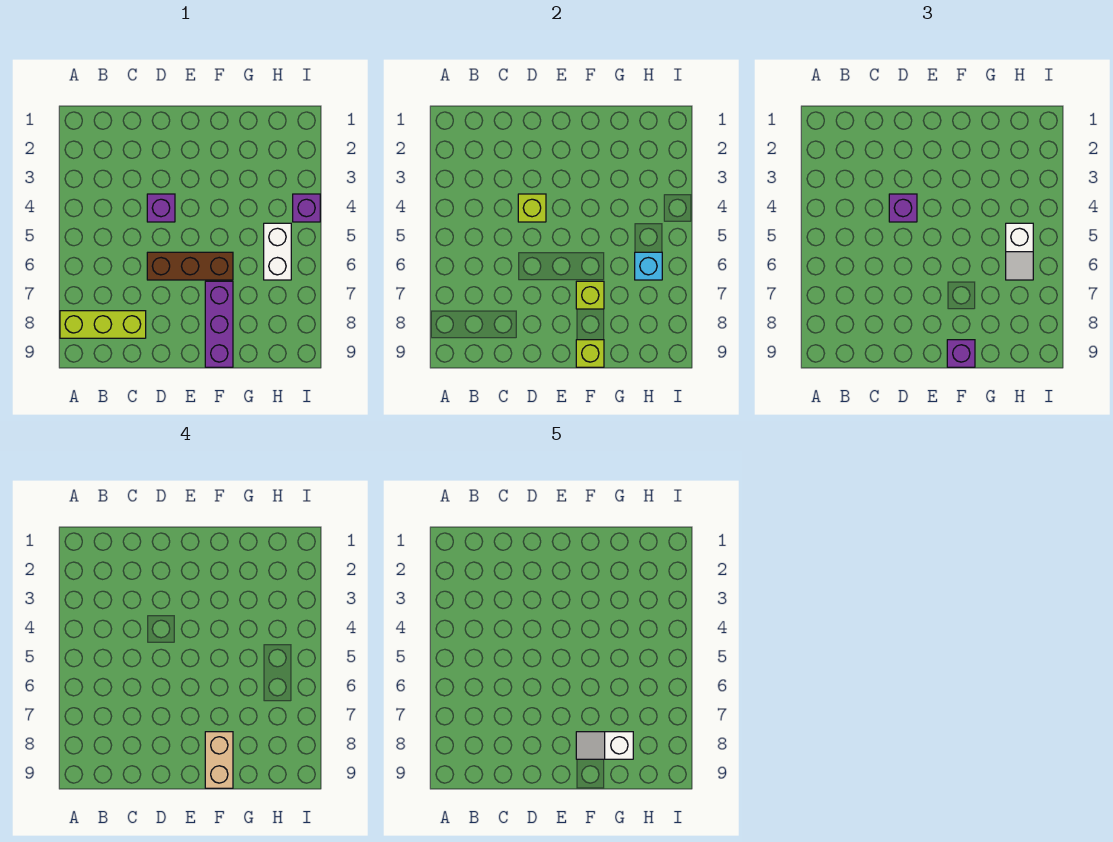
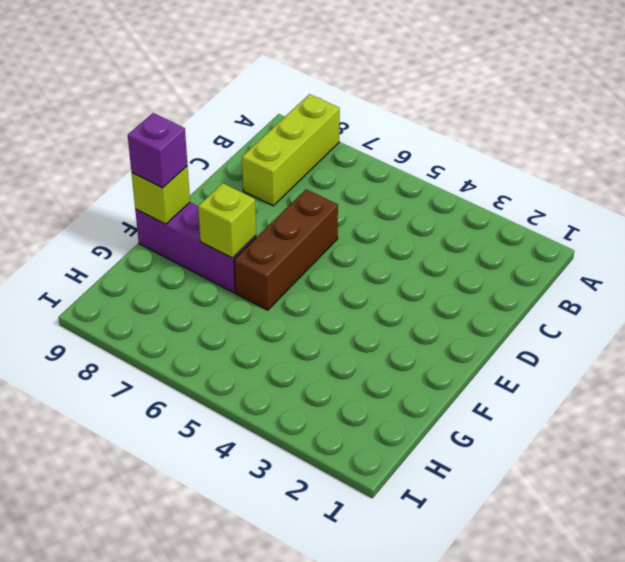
none -> purple brick D4 level 1
none -> white brick H5:H6 level 1
none -> purple brick I4 level 1

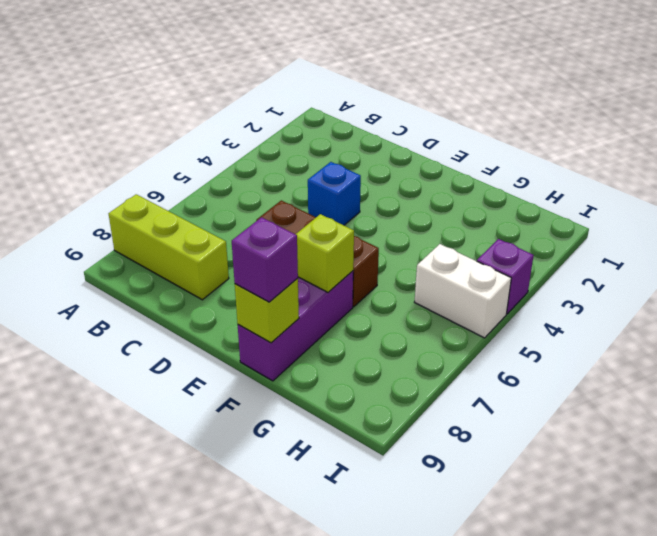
blue brick D4 level 1 -> purple brick D4 level 1
white brick H5:I5 level 1 -> white brick H5:H6 level 1
none -> lime brick D4 level 2
none -> cyan brick H6 level 2
none -> purple brick D4 level 3

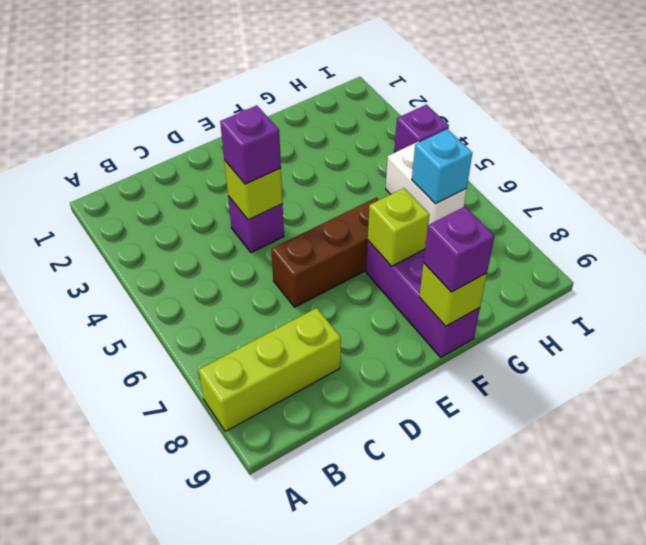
none -> white slope H5:H6 level 3 top 5
none -> tan brick F8:F9 level 4
none -> white slope F8:G8 level 5 top G

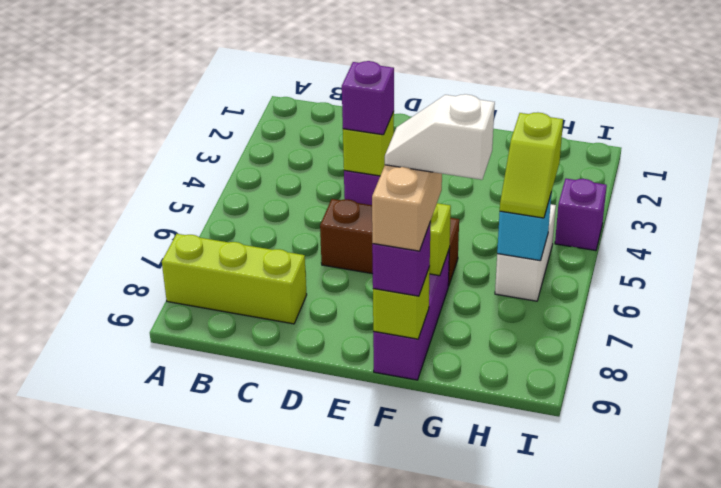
lime slope H5:H6 level 3 top 5 -> white slope H5:H6 level 3 top 5

